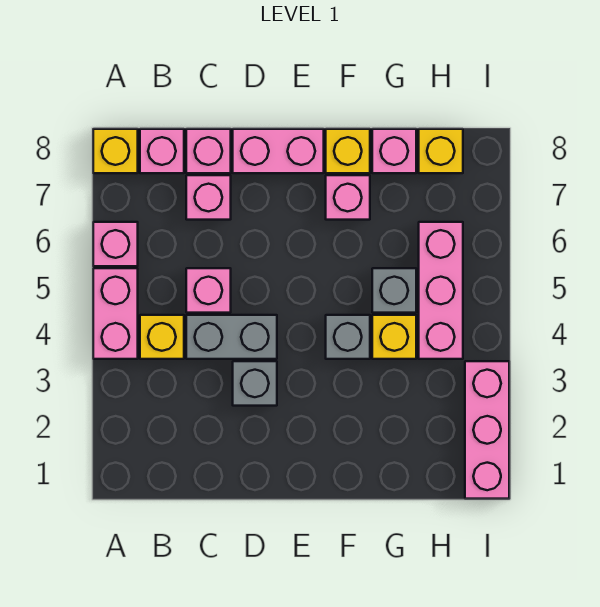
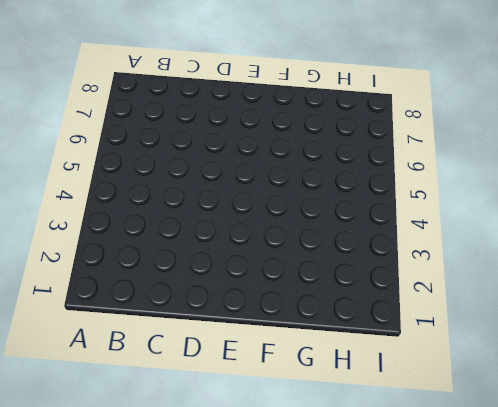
none -> pink brick A4:A5 level 1
none -> pink brick A6 level 1
none -> yellow brick A8 level 1

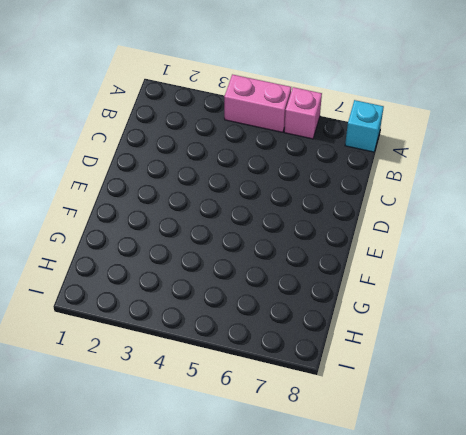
cyan brick A8 level 1 -> yellow brick A8 level 1
none -> yellow brick B4 level 1
none -> pink brick B8 level 1
none -> grey brick C4:D4 level 1

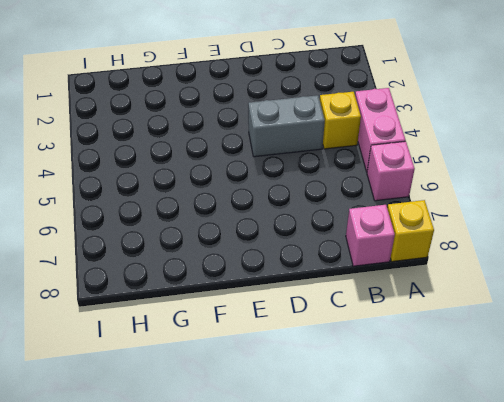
none -> pink brick C5 level 1
none -> pink brick C7 level 1
none -> pink brick C8 level 1

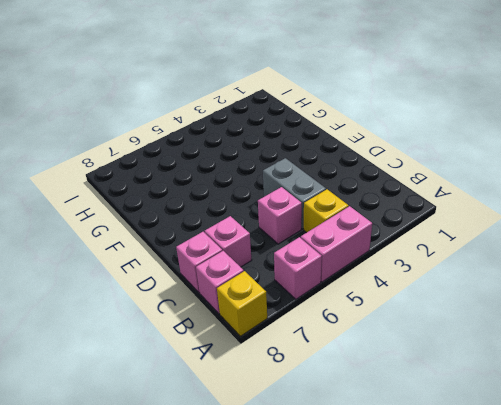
none -> grey brick D3 level 1
none -> pink brick D8:E8 level 1
none -> grey brick F4 level 1

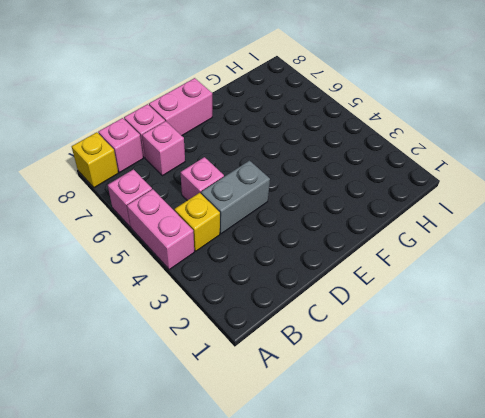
none -> grey brick D3 level 1
none -> grey brick F4 level 1
none -> pink brick F7 level 1

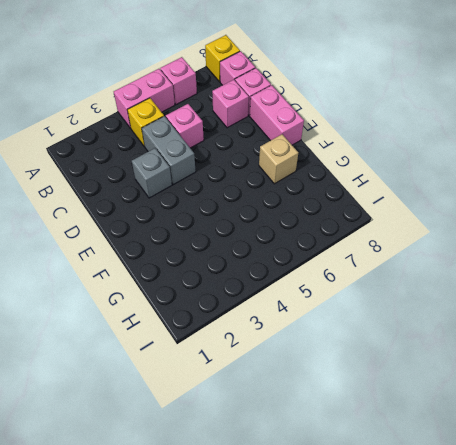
tan brick F7 level 1 -> pink brick F7 level 1
none -> grey brick F4 level 1
none -> yellow brick F8 level 1
none -> yellow brick G4 level 1

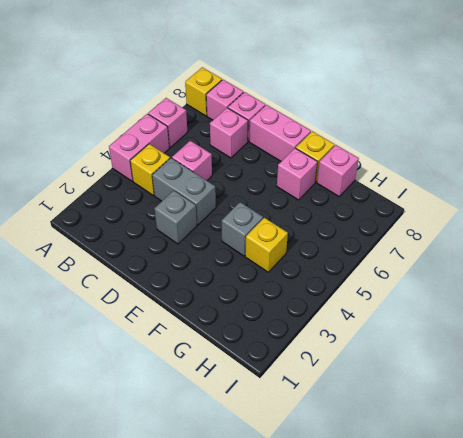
none -> grey brick G5 level 1
none -> pink brick H4:H6 level 1
none -> yellow brick H8 level 1

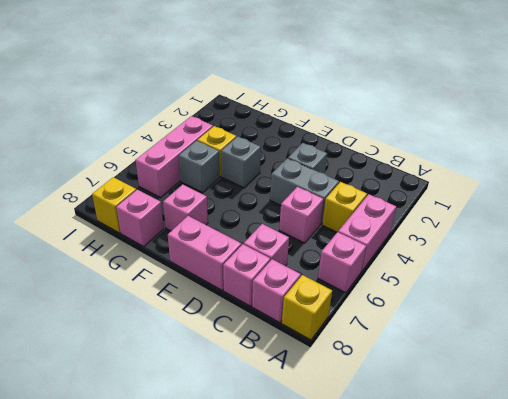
none -> yellow brick F8 level 1
none -> pink brick I1:I3 level 1

